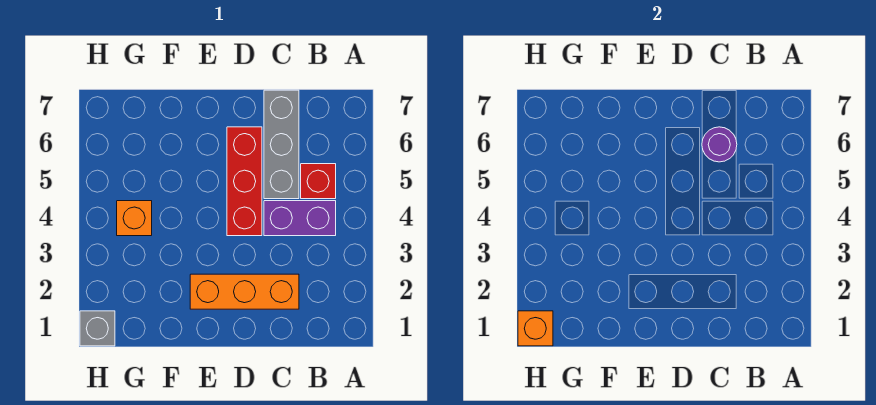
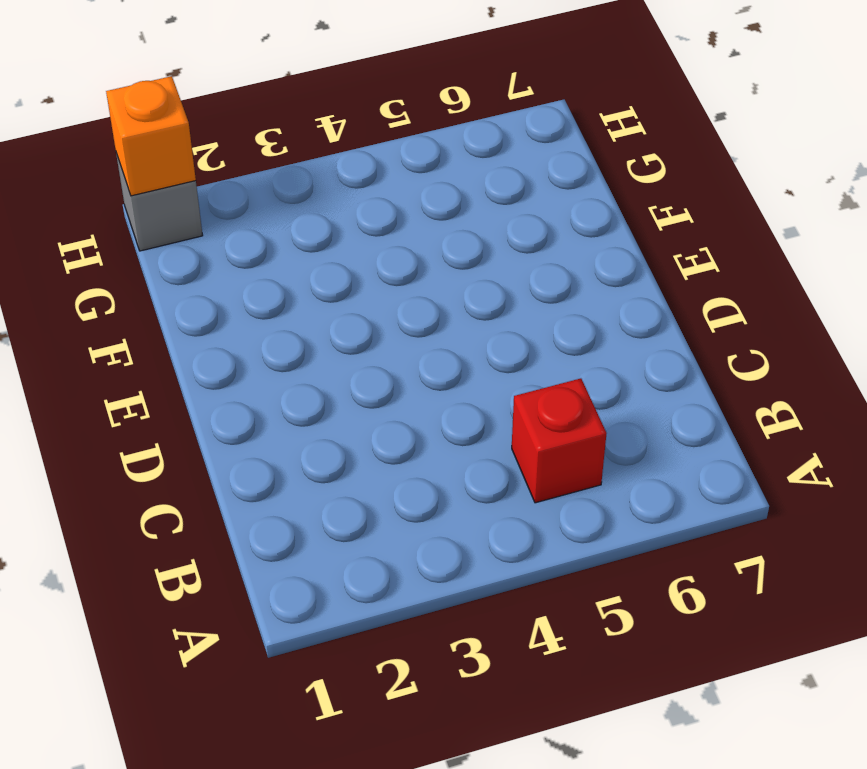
none -> purple brick B4:C4 level 1
none -> orange brick C2:E2 level 1

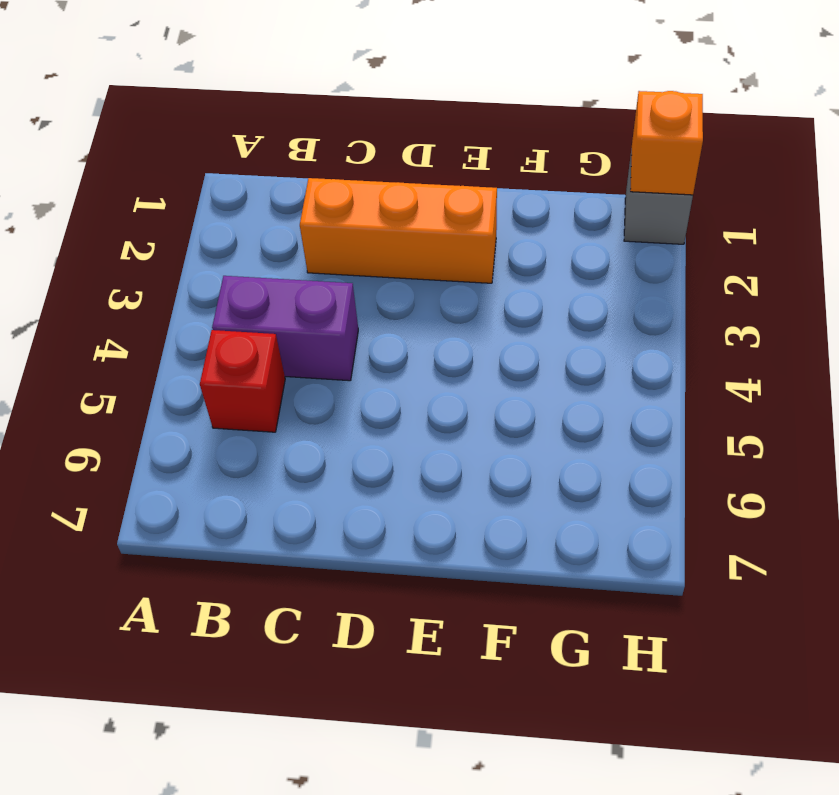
none -> grey brick C5:C7 level 1
none -> red brick D4:D6 level 1

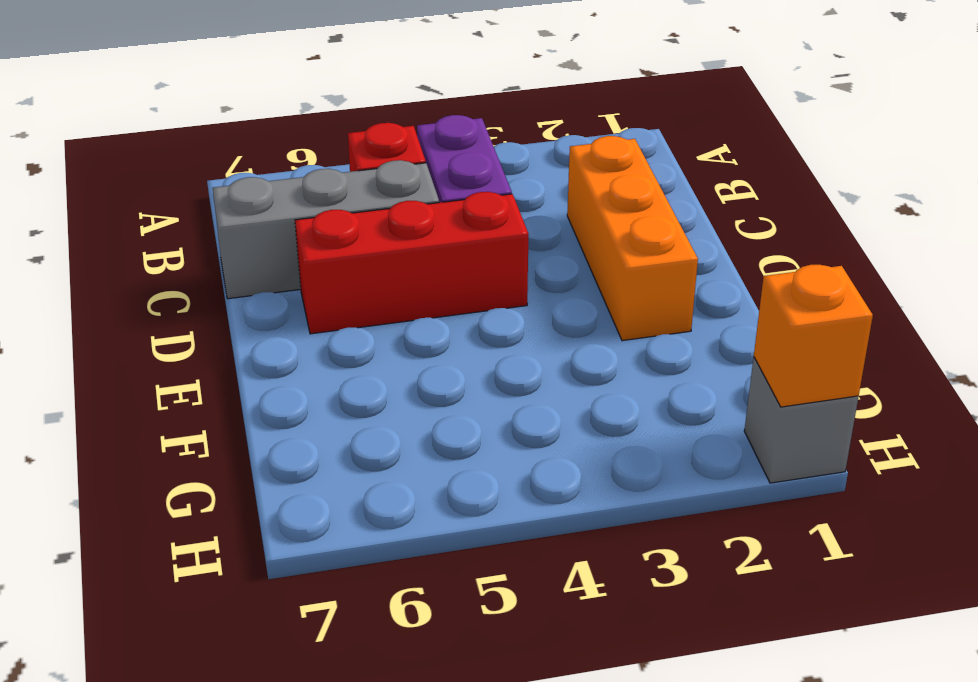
none -> orange brick G4 level 1
none -> purple round brick C6 level 2

